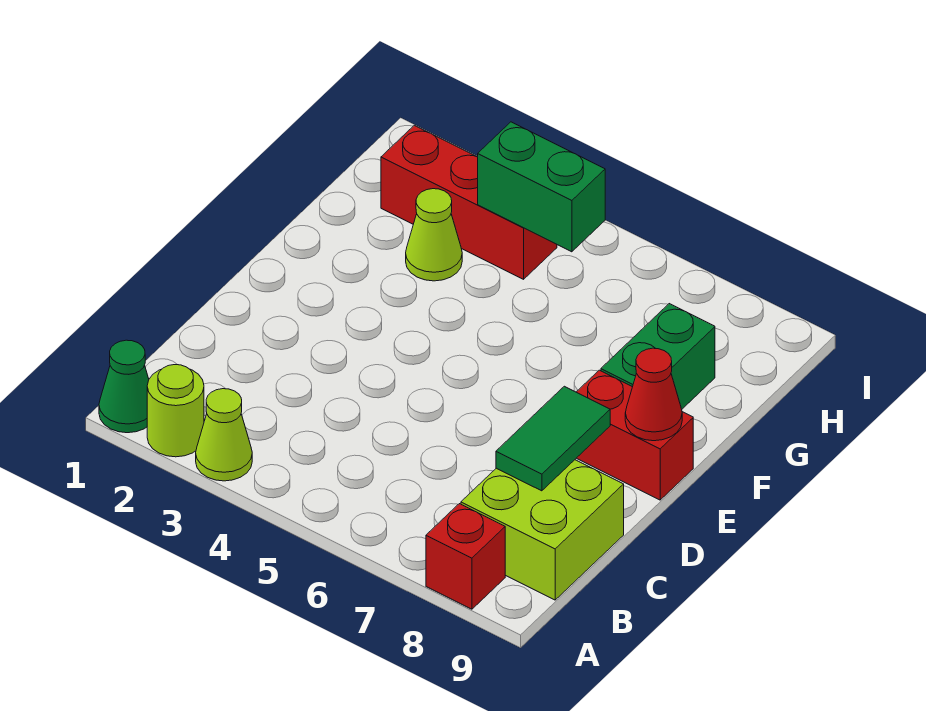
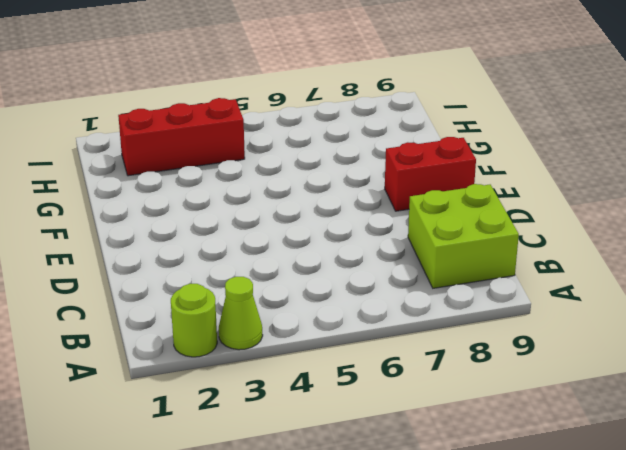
none -> green cone A1 level 1
none -> red brick A8 level 1
none -> green brick F8:G8 level 1

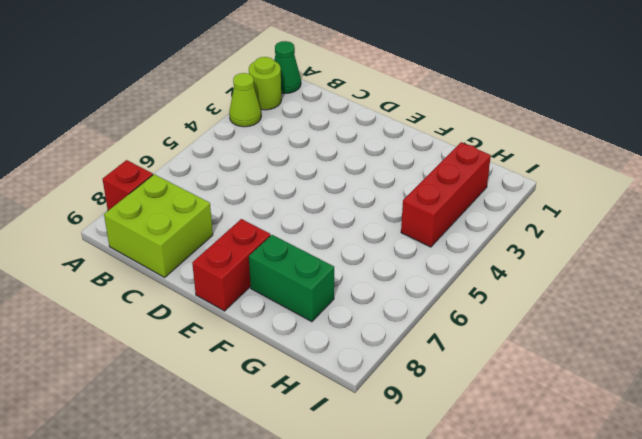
none -> lime cone G3 level 1
none -> green tile C8:D8 level 2
none -> red cone E9 level 2

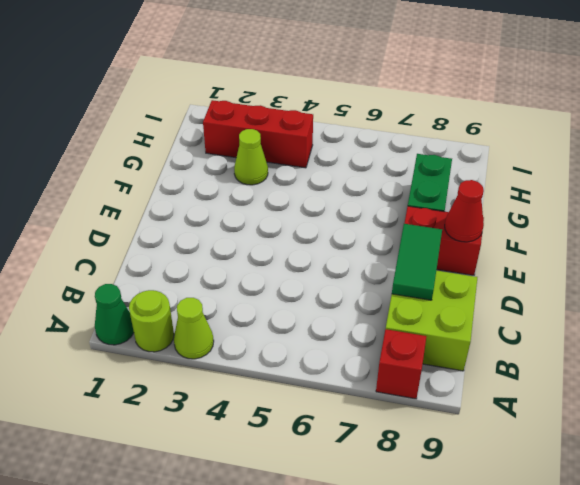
none -> green brick H4:H5 level 2

